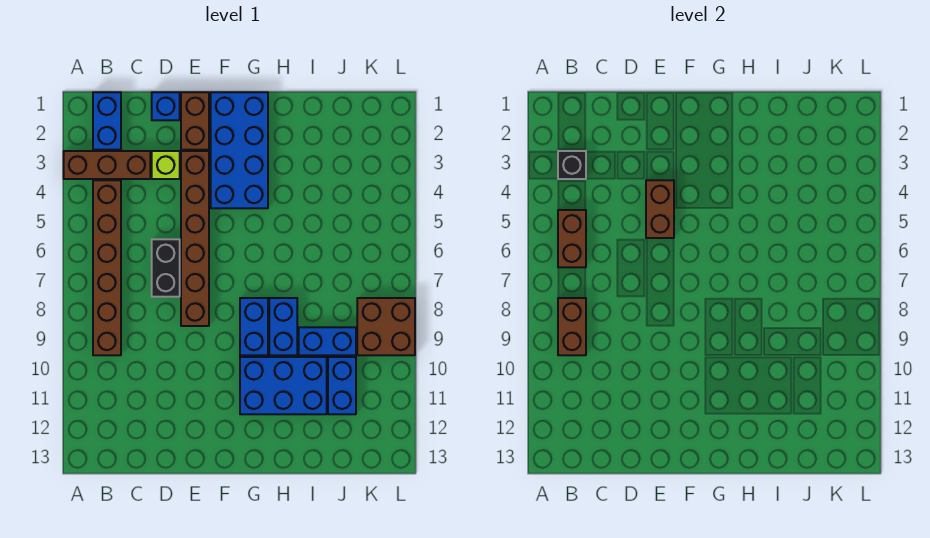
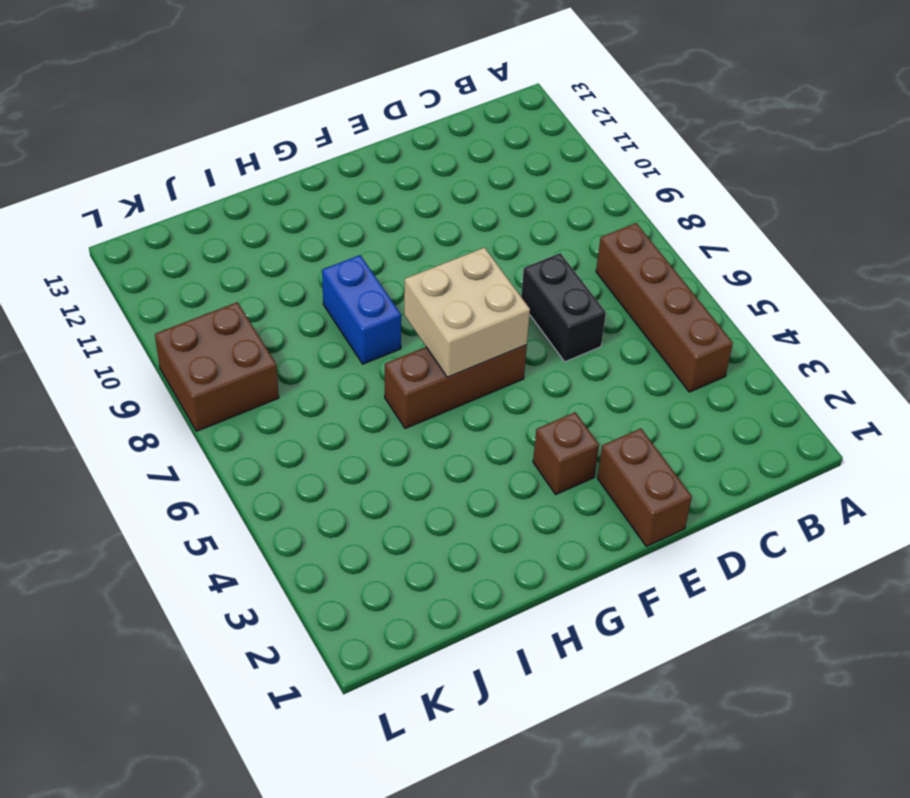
brown brick B4:B7 level 1 -> brown brick B4:B9 level 1
brown brick F3 level 1 -> blue brick F1:G4 level 1
brown brick F6:H6 level 1 -> brown brick A3:C3 level 1
tan brick F6:G7 level 2 -> none
none -> blue brick B1:B2 level 1
none -> blue brick D1 level 1
none -> lime brick D3 level 1

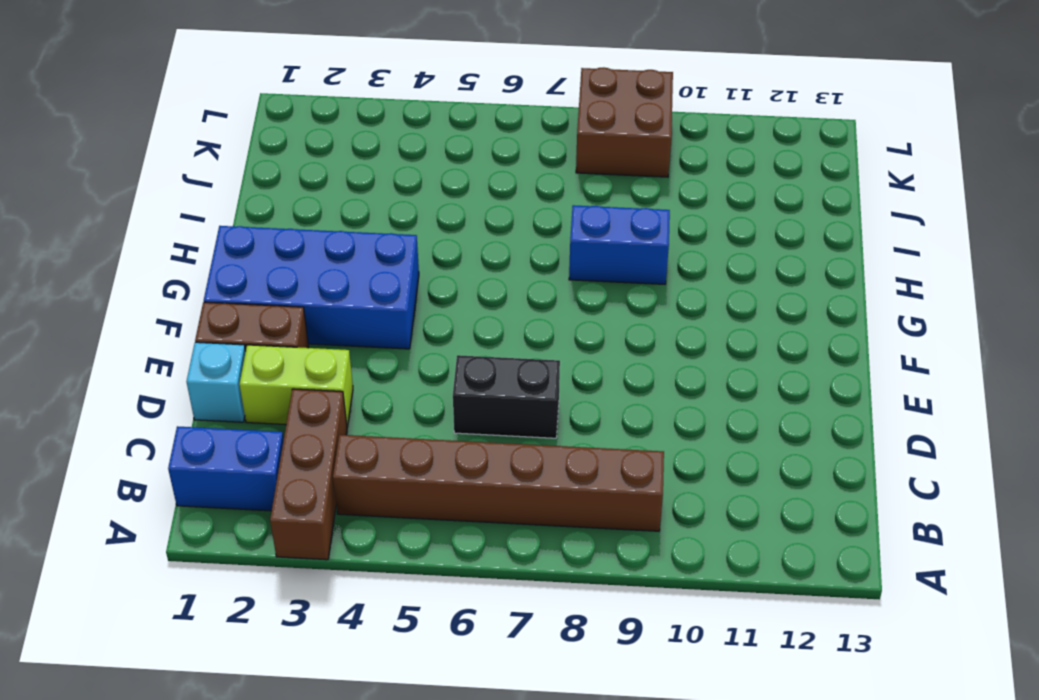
cyan brick D1 level 1 -> blue brick D1 level 1
lime brick D2:D3 level 1 -> lime brick D3 level 1
none -> brown brick E3:E8 level 1
none -> blue brick G8:G9 level 1
none -> blue brick G10:I11 level 1

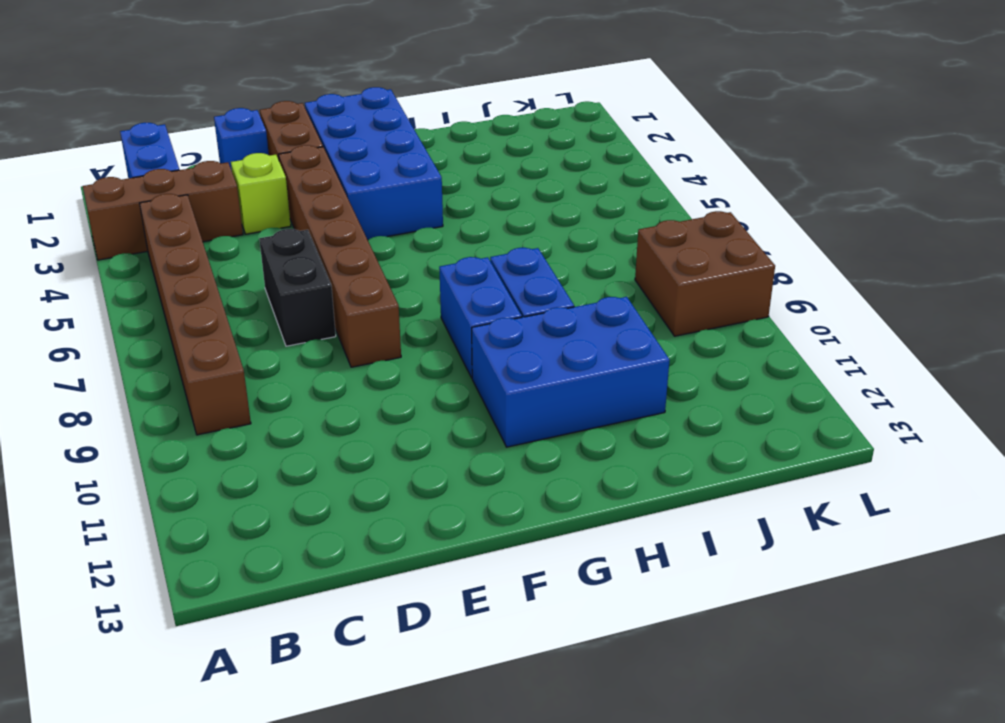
none -> blue brick I9:J9 level 1
none -> blue brick J10:J11 level 1
none -> black brick B3 level 2

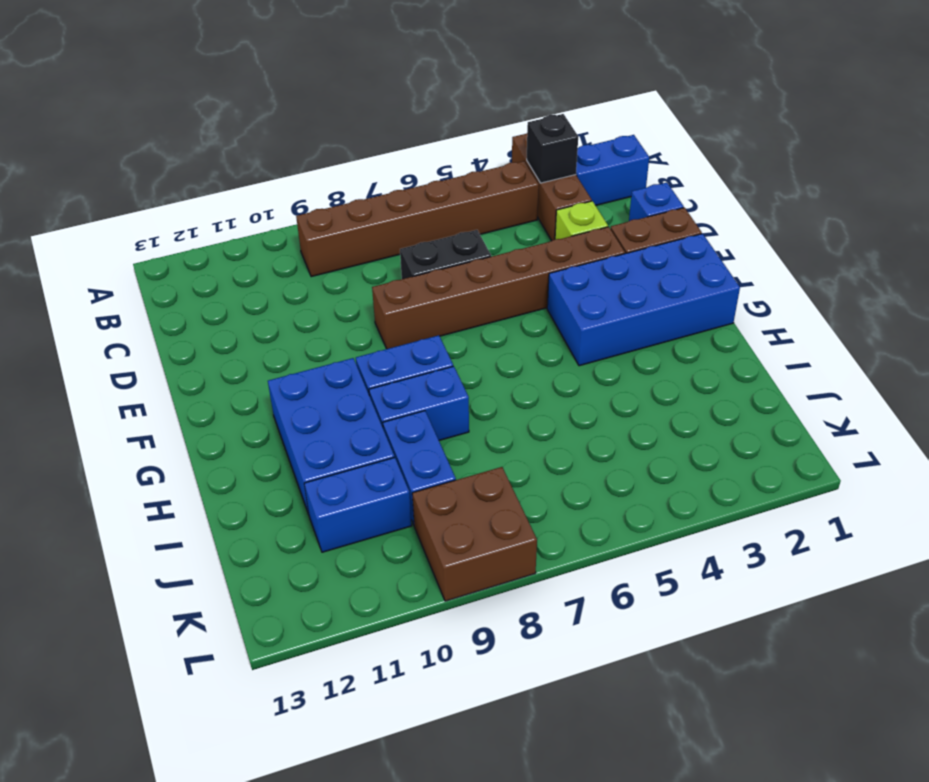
none -> brown brick B5:B6 level 2
none -> brown brick B8:B9 level 2
none -> brown brick E4:E5 level 2

